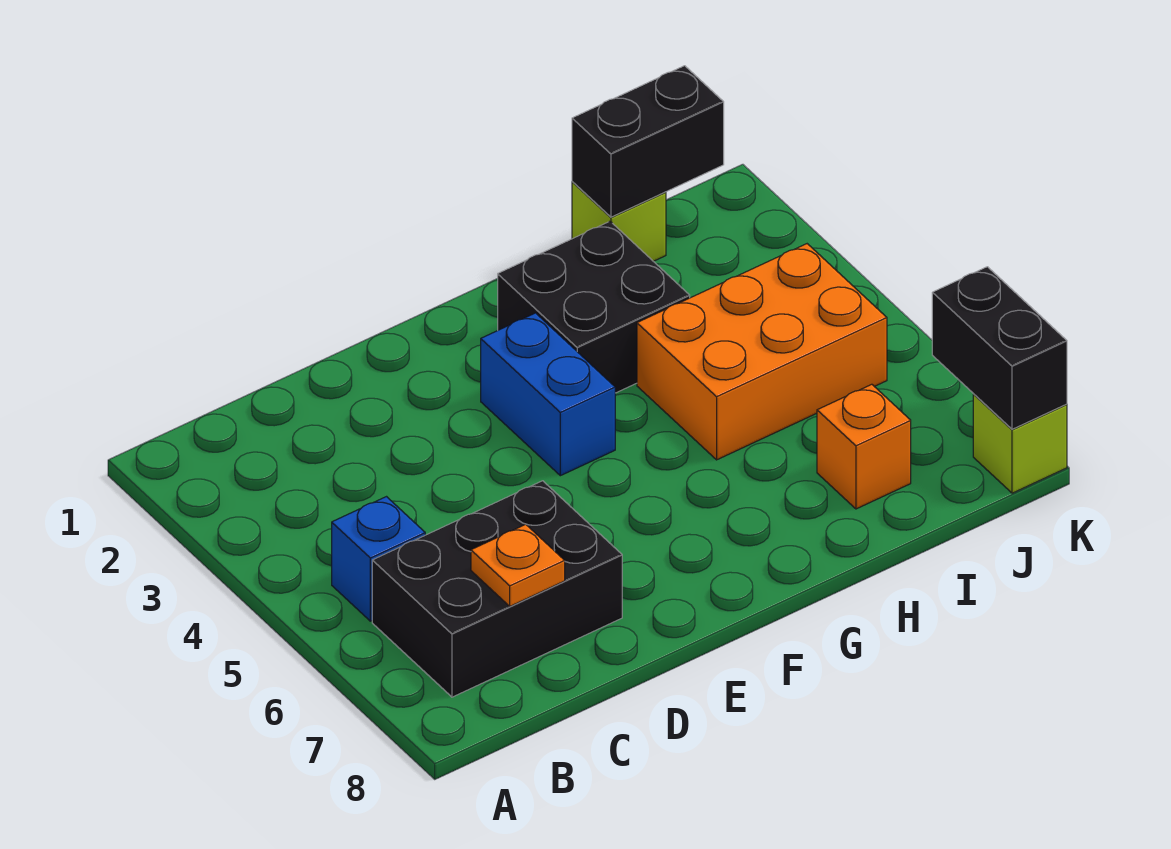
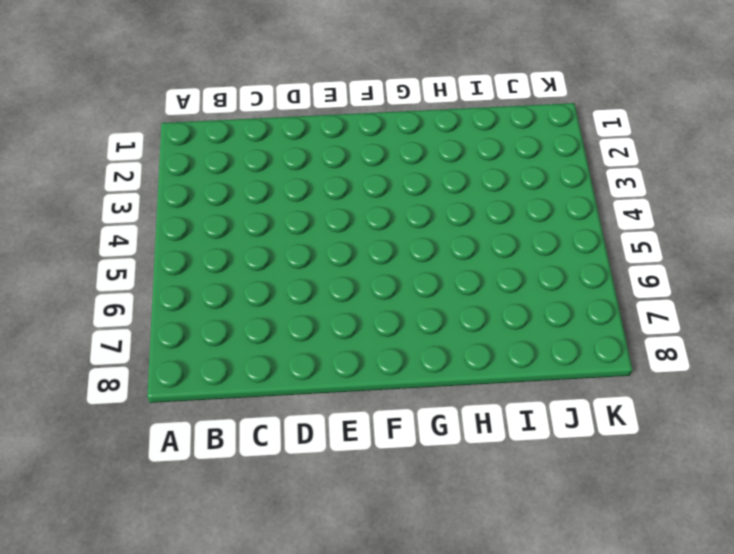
none -> blue brick B5 level 1
none -> black brick B6:D7 level 1

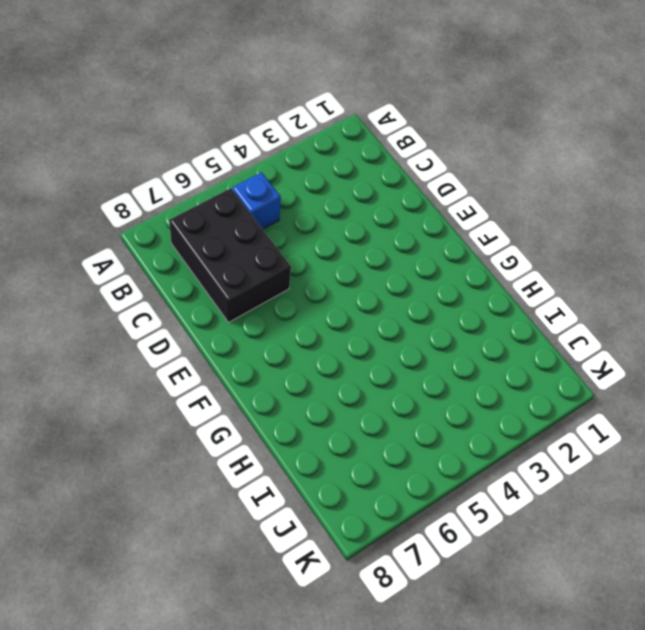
none -> blue brick F3:F4 level 1
none -> black brick G2:H3 level 1

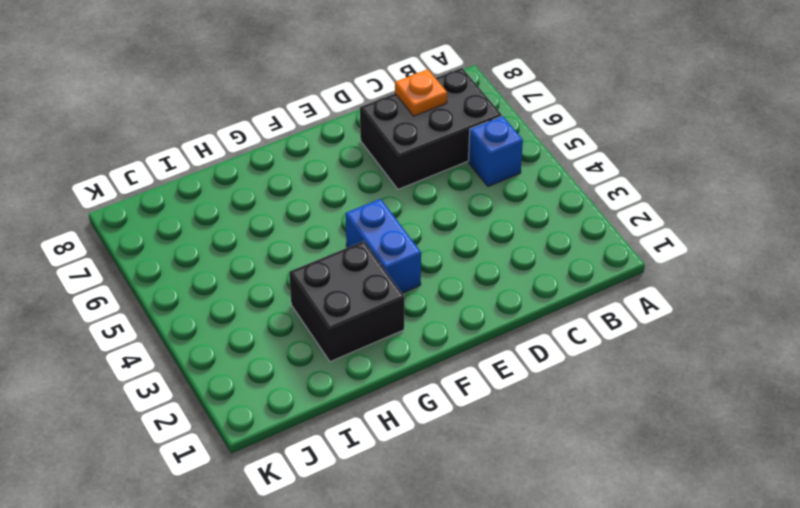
none -> orange brick H4:J5 level 1
none -> lime brick I1 level 1

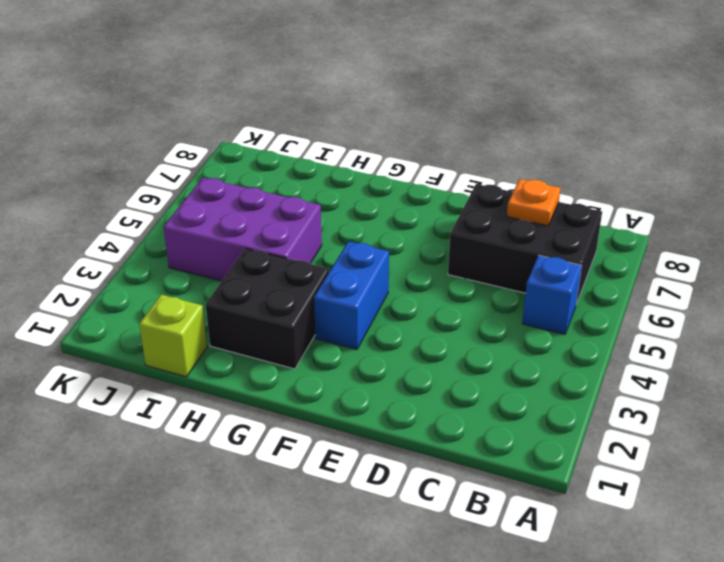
purple brick H4:J5 level 1 -> orange brick H4:J5 level 1
none -> orange brick I7 level 1
none -> lime brick K8 level 1

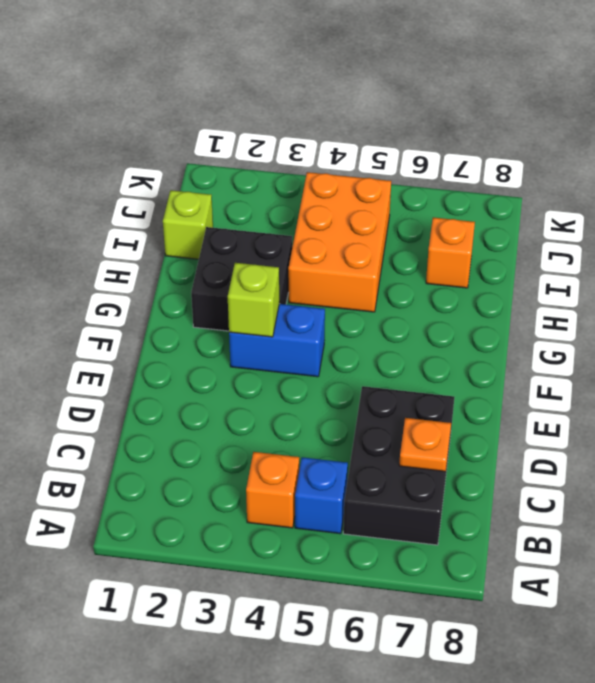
orange brick B4 level 1 -> none
lime brick F3 level 2 -> lime brick K8 level 1
none -> black brick I1:J1 level 2
none -> black brick K7:K8 level 2

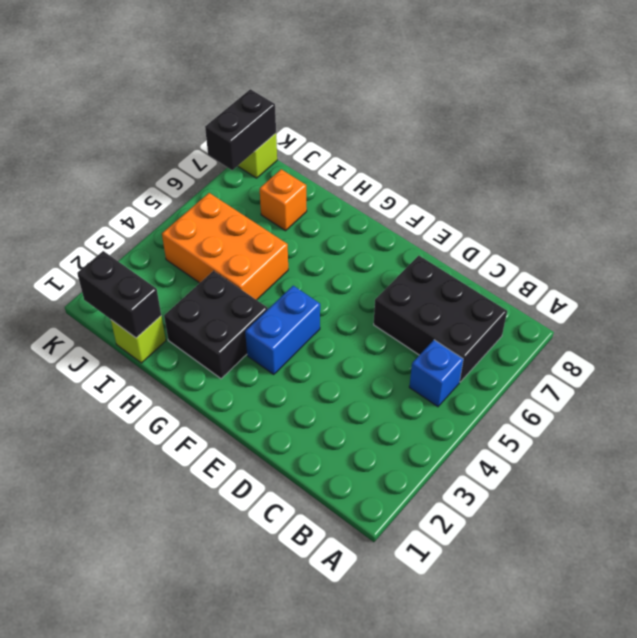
none -> orange plate C7 level 2

